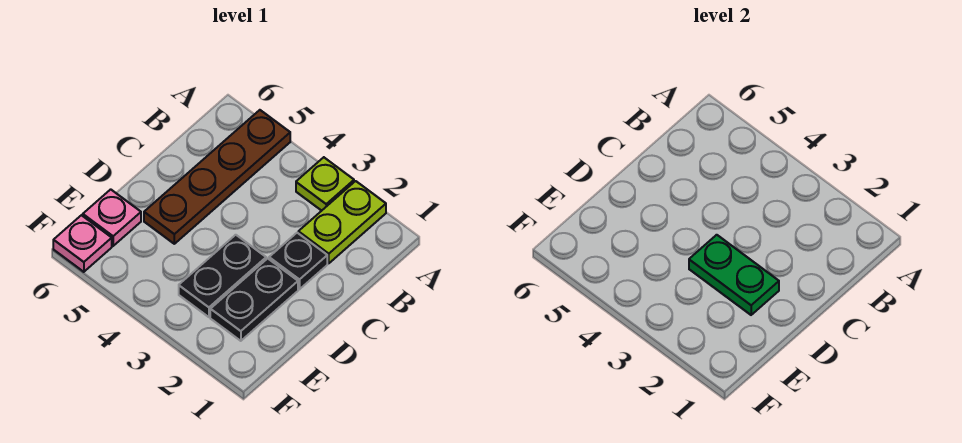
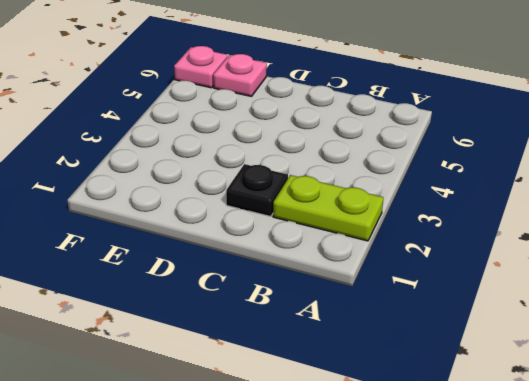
none -> lime plate A3 level 1
none -> brown plate A5:D5 level 1

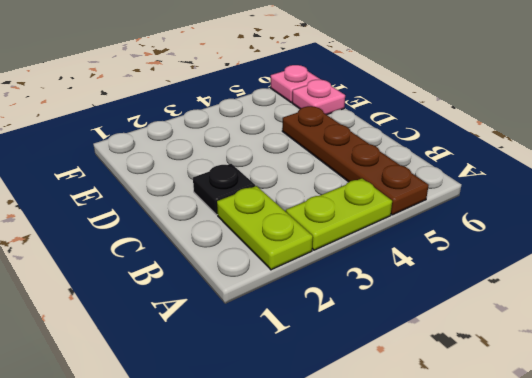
lime plate A3:A4 level 1 -> lime plate A3 level 1
none -> black plate D2:E2 level 1
none -> black plate D3:E3 level 1

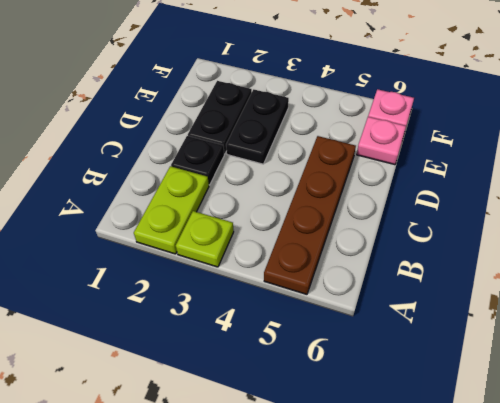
none -> green plate D2:D3 level 2

